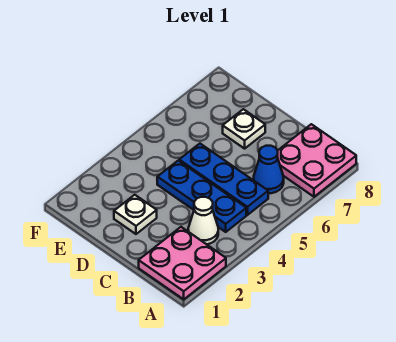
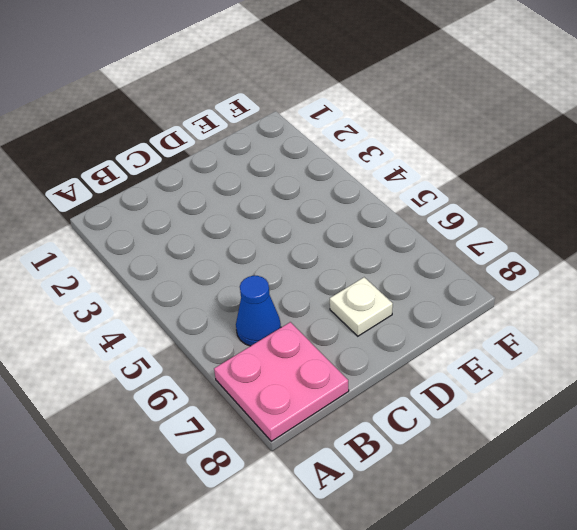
none -> pink plate A1:B2 level 1
none -> white cone B3 level 1

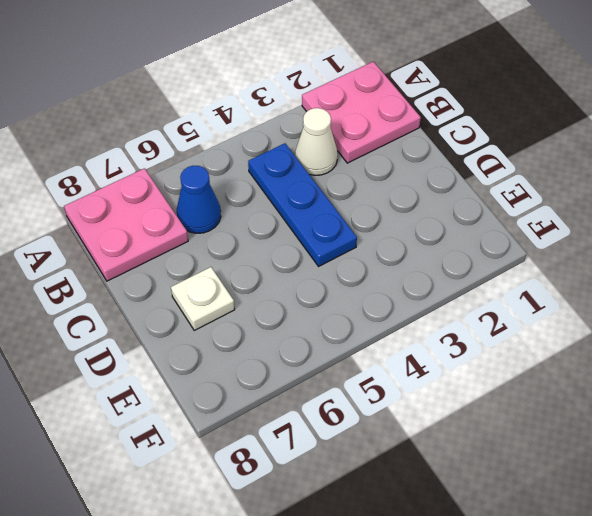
none -> blue plate B5:D5 level 1
none -> white plate D2 level 1

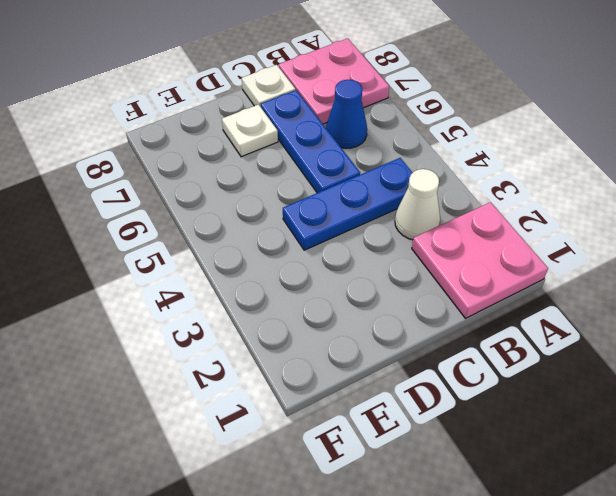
blue plate C5:C7 level 1 -> blue plate B5:D5 level 1
white plate C8 level 1 -> white plate D2 level 1

